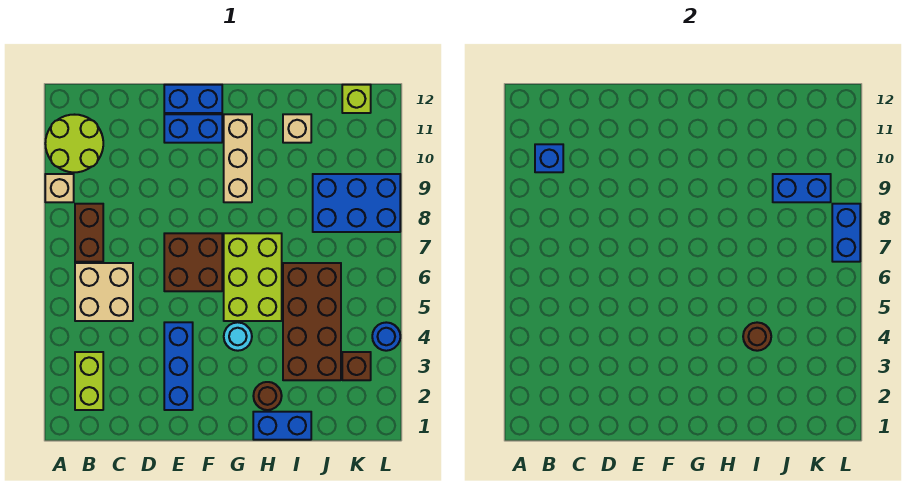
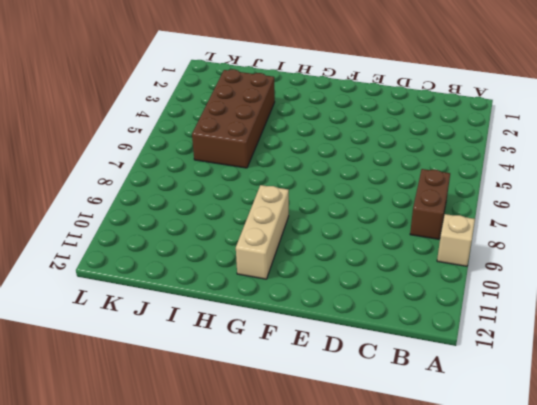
none -> lime round brick A10:B11 level 1
none -> lime brick B2:B3 level 1
none -> tan brick B5:C6 level 1

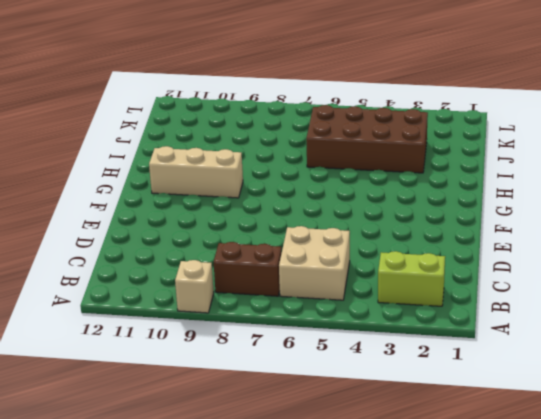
none -> lime round brick A10:B11 level 1
none -> blue brick E2:E4 level 1
none -> brown brick E6:F7 level 1

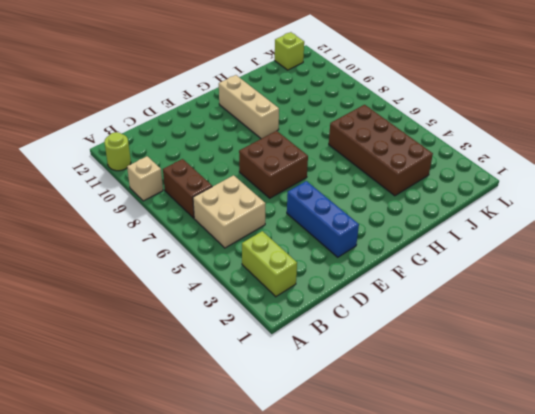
lime round brick A11 level 1 -> lime round brick A10:B11 level 1
none -> blue brick E11:F11 level 1
none -> blue brick E12:F12 level 1
none -> cyan round brick G4 level 1

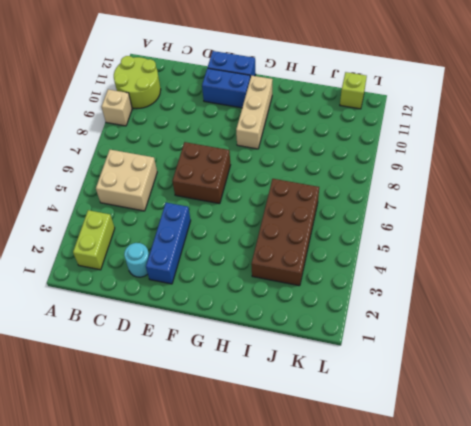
cyan round brick D2 level 1 -> cyan round brick G4 level 1
none -> brown brick B7:B8 level 1
none -> lime brick G5:H7 level 1
none -> blue brick H1:I1 level 1

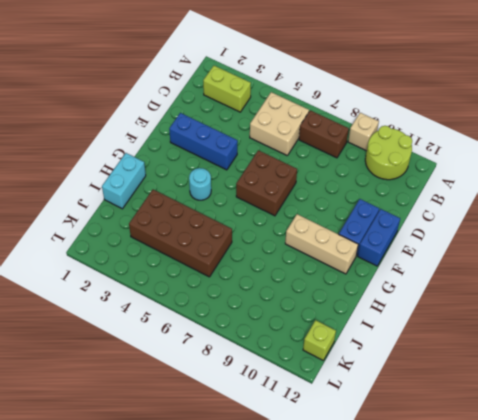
cyan brick H1:I1 level 1 -> blue brick H1:I1 level 1
none -> lime brick G5:H7 level 1
none -> brown round brick H2 level 1
none -> tan brick I11 level 1

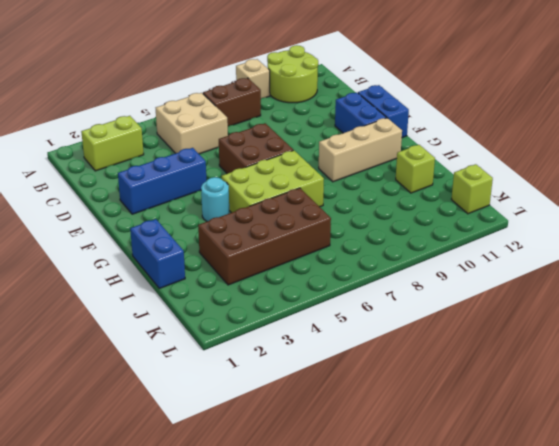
lime brick I11 level 1 -> tan brick I11 level 1
none -> brown round brick H2 level 1
none -> blue brick J8:L9 level 1
none -> brown brick K3 level 1

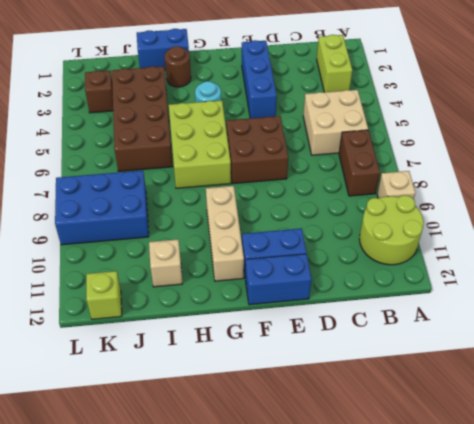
none -> blue round brick L4 level 1
none -> blue brick B10 level 2
none -> brown round brick I4 level 2

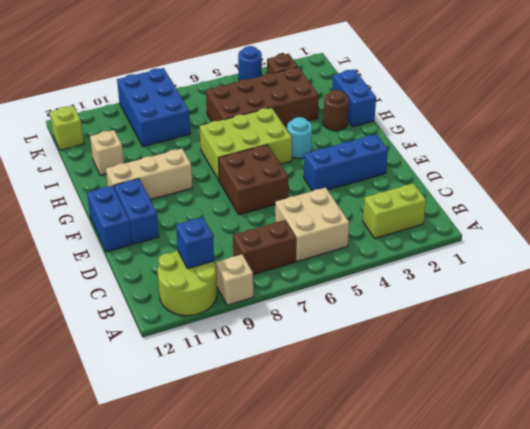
none -> brown round brick I4 level 2
none -> blue brick J9:K9 level 2
none -> blue brick L7:L8 level 2

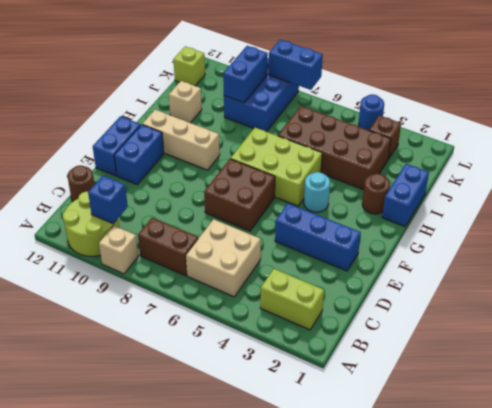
brown round brick C12 level 1 -> brown round brick I4 level 2

